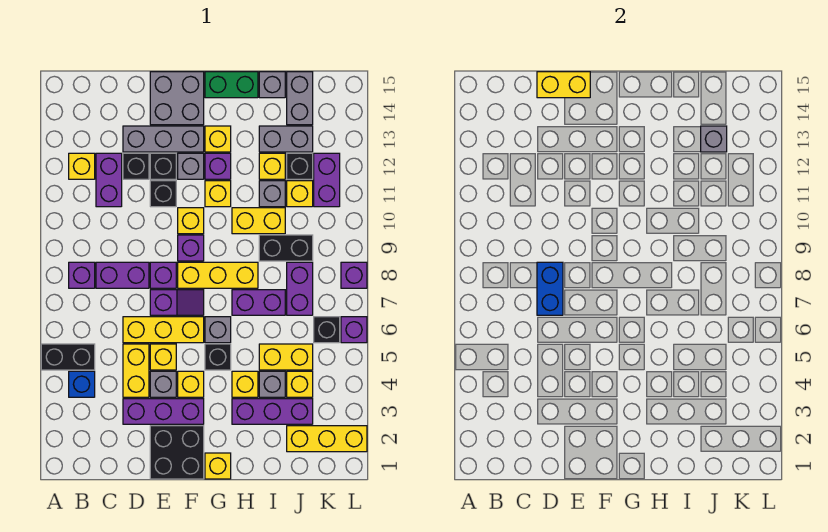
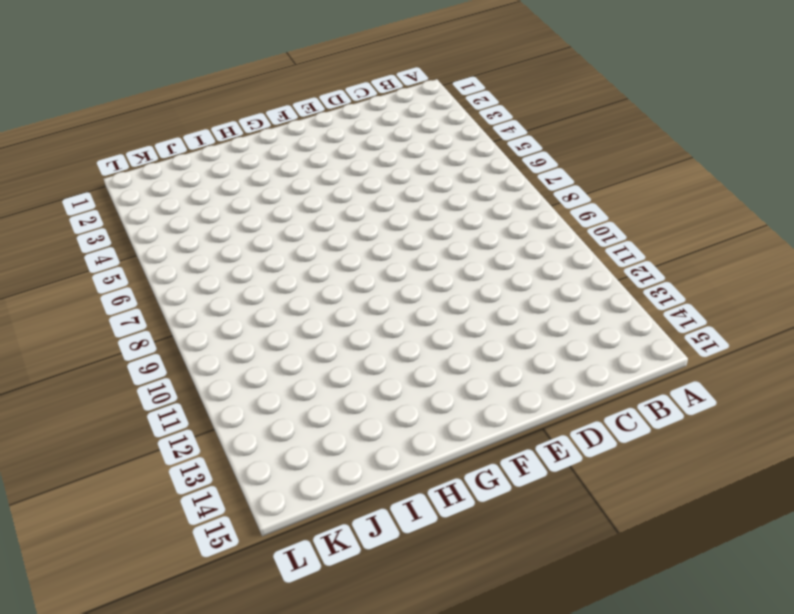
none -> black brick A5:B5 level 1
none -> blue brick B4 level 1
none -> purple brick B8 level 1
none -> yellow brick B12 level 1

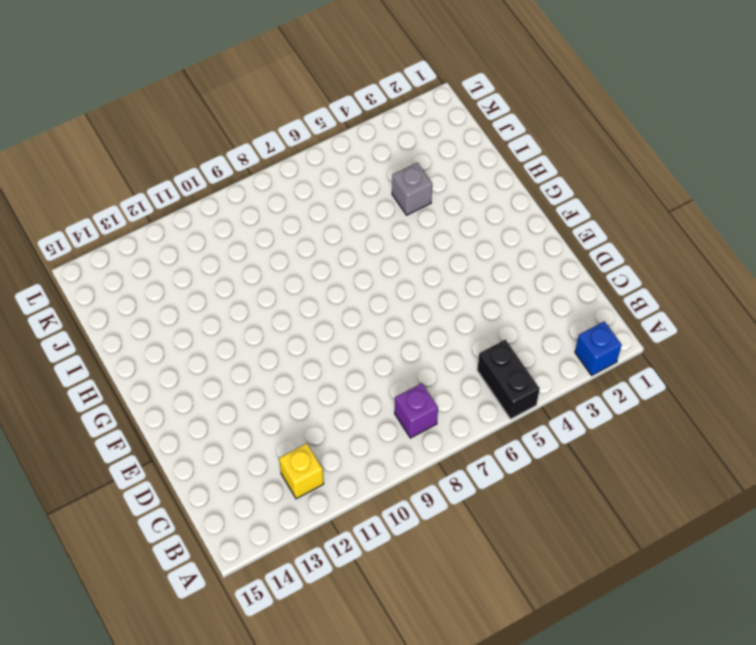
blue brick A2 level 1 -> blue brick B4 level 1
none -> purple brick C8:D8 level 1
none -> purple brick C11:C12 level 1
none -> purple brick D3:F3 level 1
none -> yellow brick D4:D5 level 1

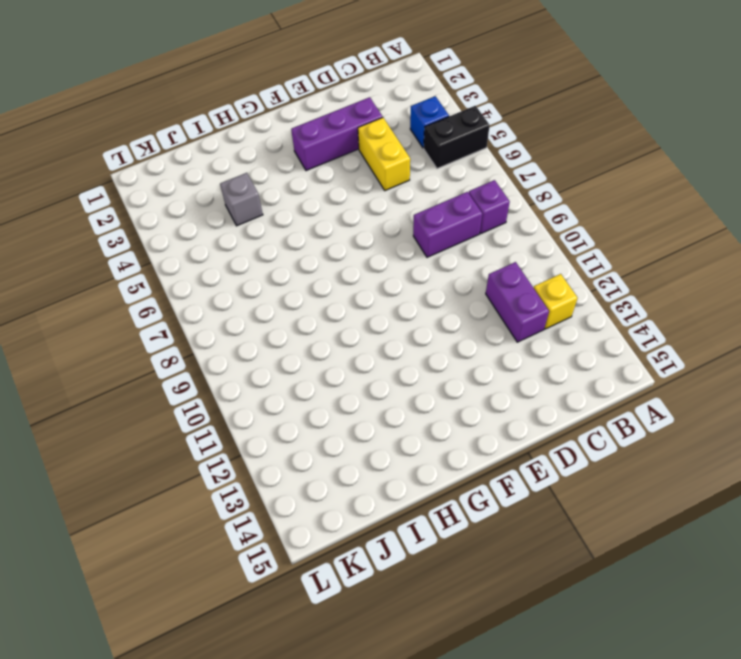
none -> yellow brick D6:F6 level 1
none -> black brick D12 level 1
none -> grey brick D13:F13 level 1
none -> black brick E1:F2 level 1

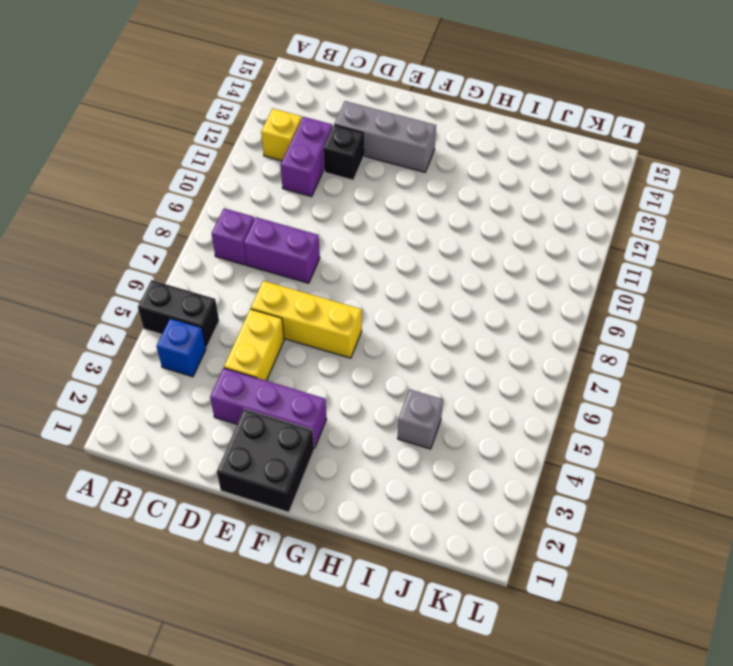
none -> grey brick E4 level 1
none -> yellow brick E5 level 1
none -> purple slope E7:F7 level 1 top E
none -> purple brick E8 level 1

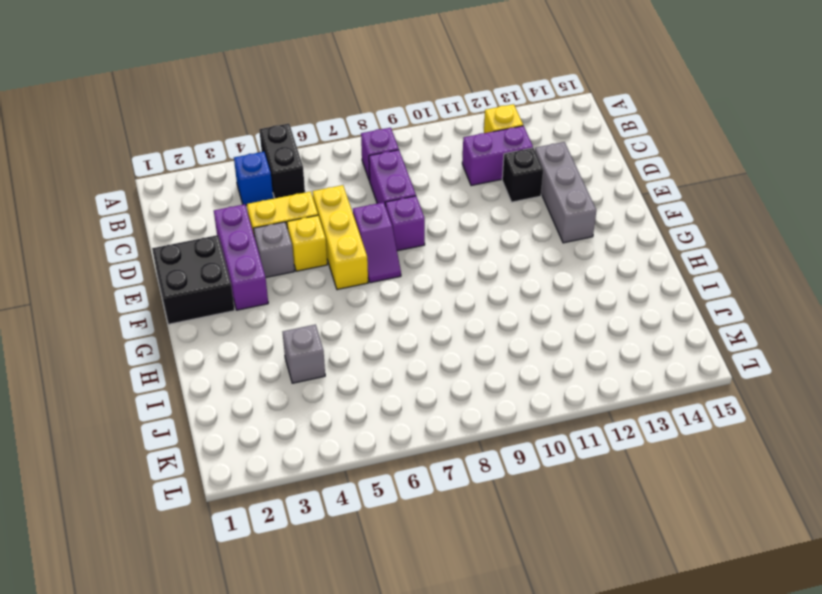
none -> black brick E11 level 1
none -> black brick E12 level 1
none -> grey brick E14:F15 level 1
none -> yellow brick F4 level 1

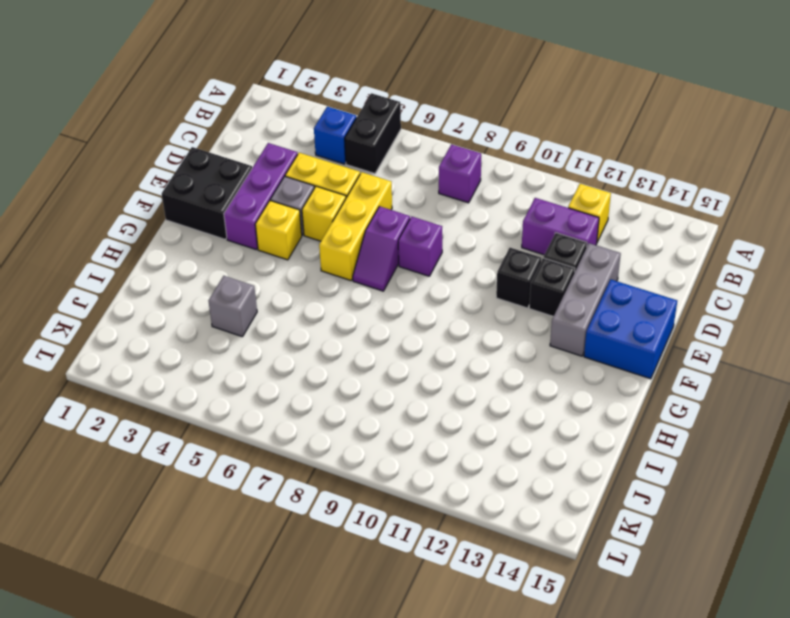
blue brick E14:F15 level 1 -> grey brick E14:F15 level 1
none -> purple brick C8:D8 level 1
none -> yellow brick F8:H8 level 1
none -> purple brick F9 level 1
none -> yellow brick F10 level 1

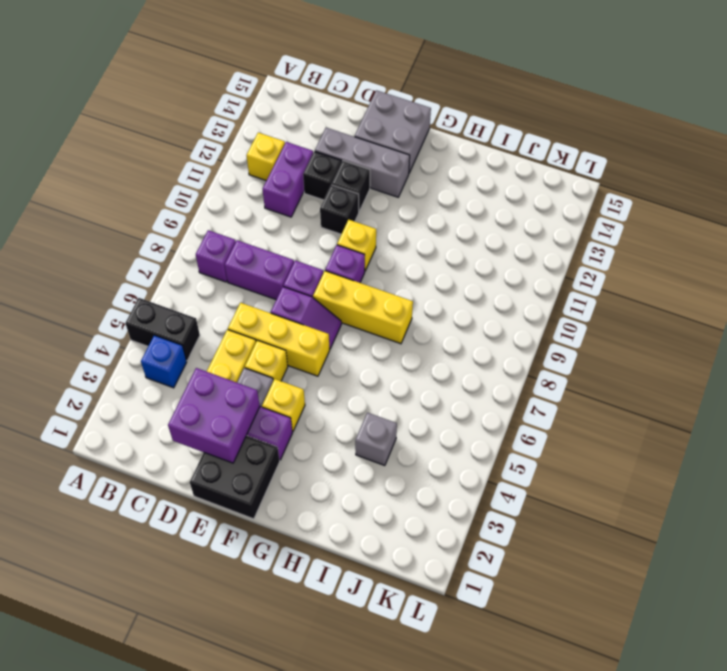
purple brick D2:E3 level 2 -> none
none -> grey brick F12 level 1
none -> yellow brick G1 level 1
none -> black brick G5 level 1
none -> grey brick G6 level 1

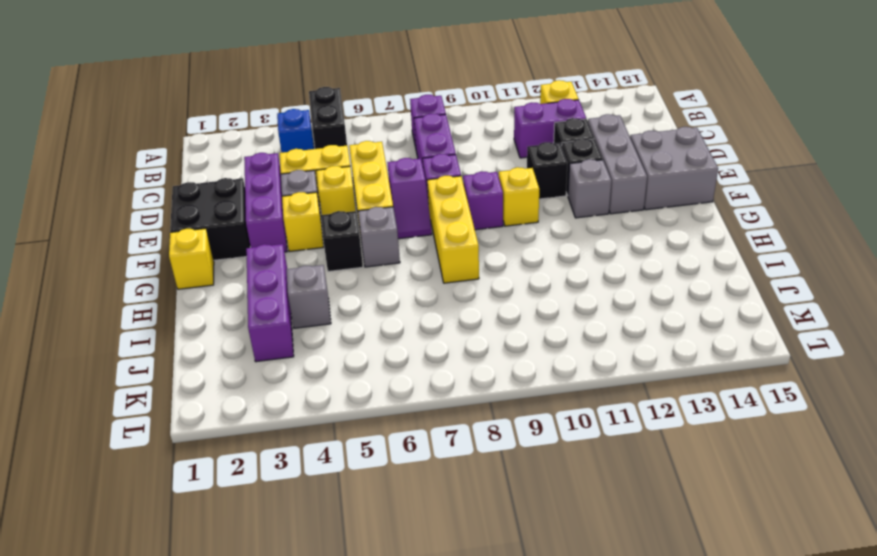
none -> yellow brick G11 level 1
none -> purple brick G12 level 1
none -> yellow brick G13 level 1
none -> green brick G15:H15 level 1

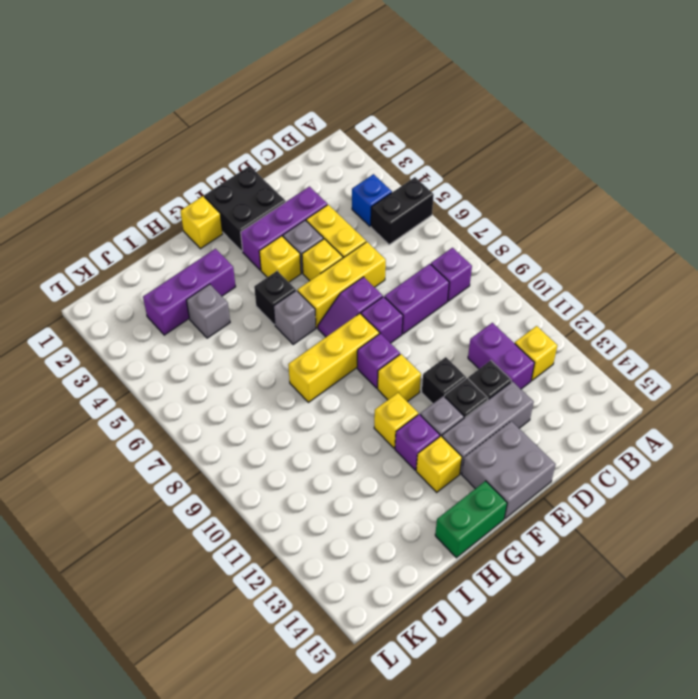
none -> yellow brick H4 level 1
none -> purple brick H7:I7 level 1
none -> yellow brick H10:I10 level 1
none -> yellow brick I5:J5 level 1

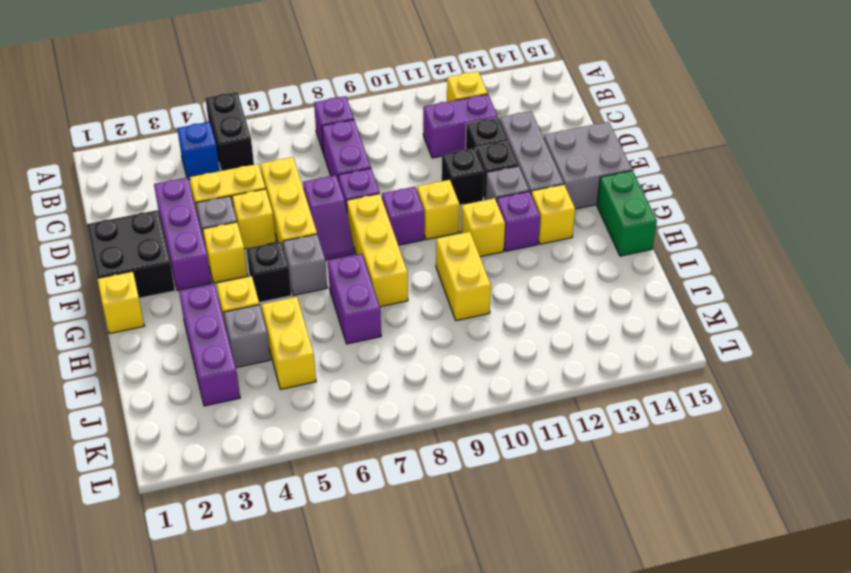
none -> black brick I9:J9 level 1
none -> grey brick I11 level 1
none -> yellow brick I12 level 1
none -> grey brick I13:J13 level 1

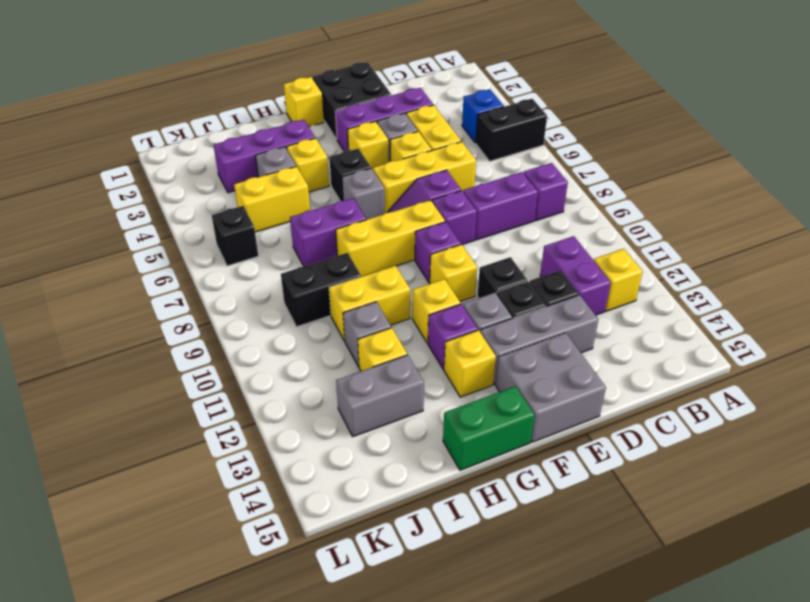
none -> grey brick I15 level 1
none -> yellow brick J2:L2 level 1
none -> yellow brick J4 level 1
none -> purple brick J7:J8 level 1

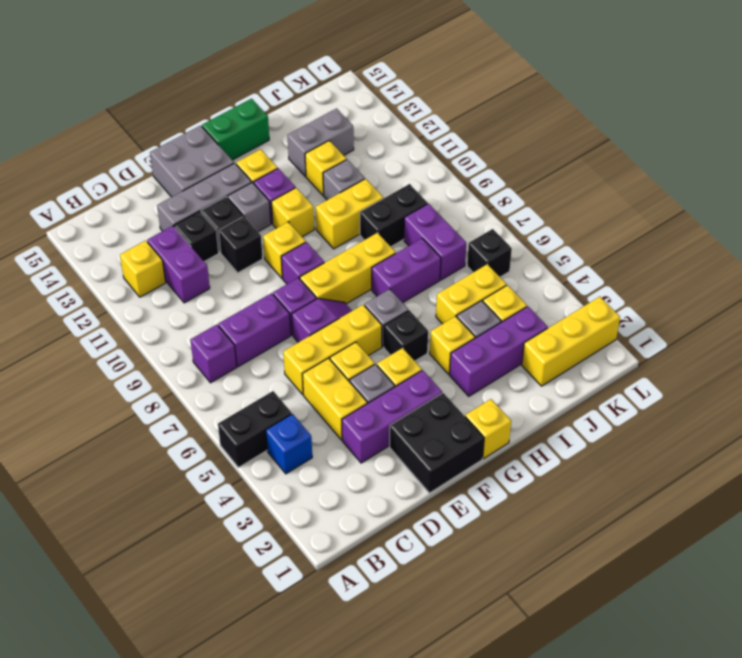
none -> grey brick I15 level 1
none -> yellow brick J11 level 1
none -> black brick J12 level 1
none -> grey brick J14:J15 level 1

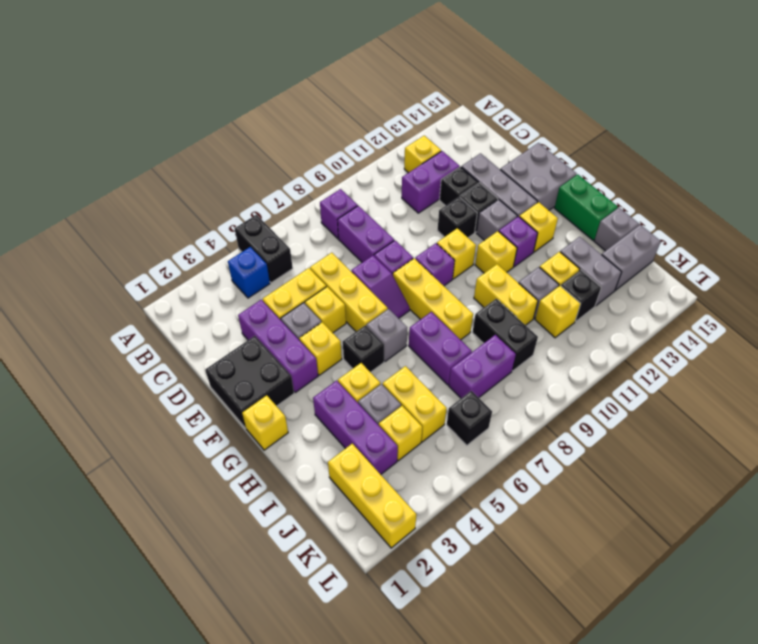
none -> purple brick K11:K12 level 1
none -> purple brick L6 level 1
none -> purple brick L8 level 1
none -> blue brick D7:D8 level 2

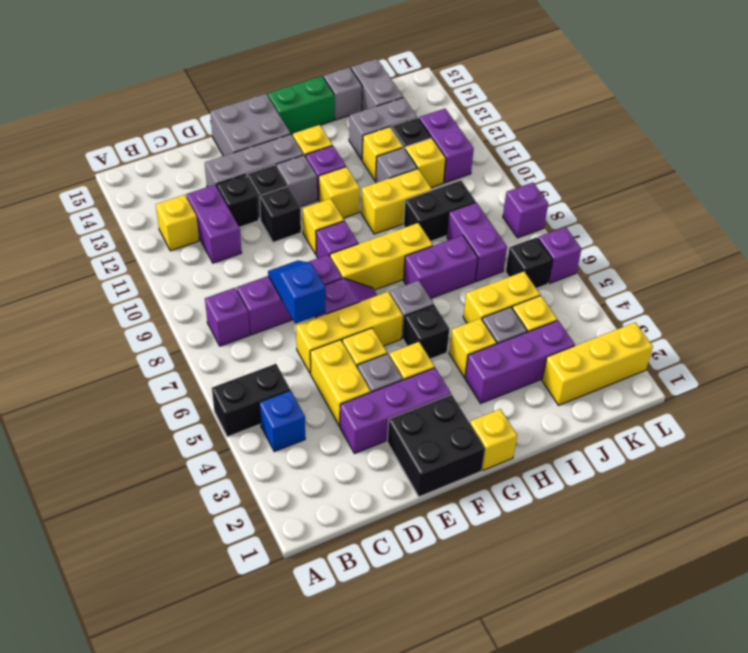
blue slope D7:D8 level 2 top 7 -> blue brick D7:D8 level 2
none -> yellow brick D15:E15 level 2
none -> grey brick J13 level 2

